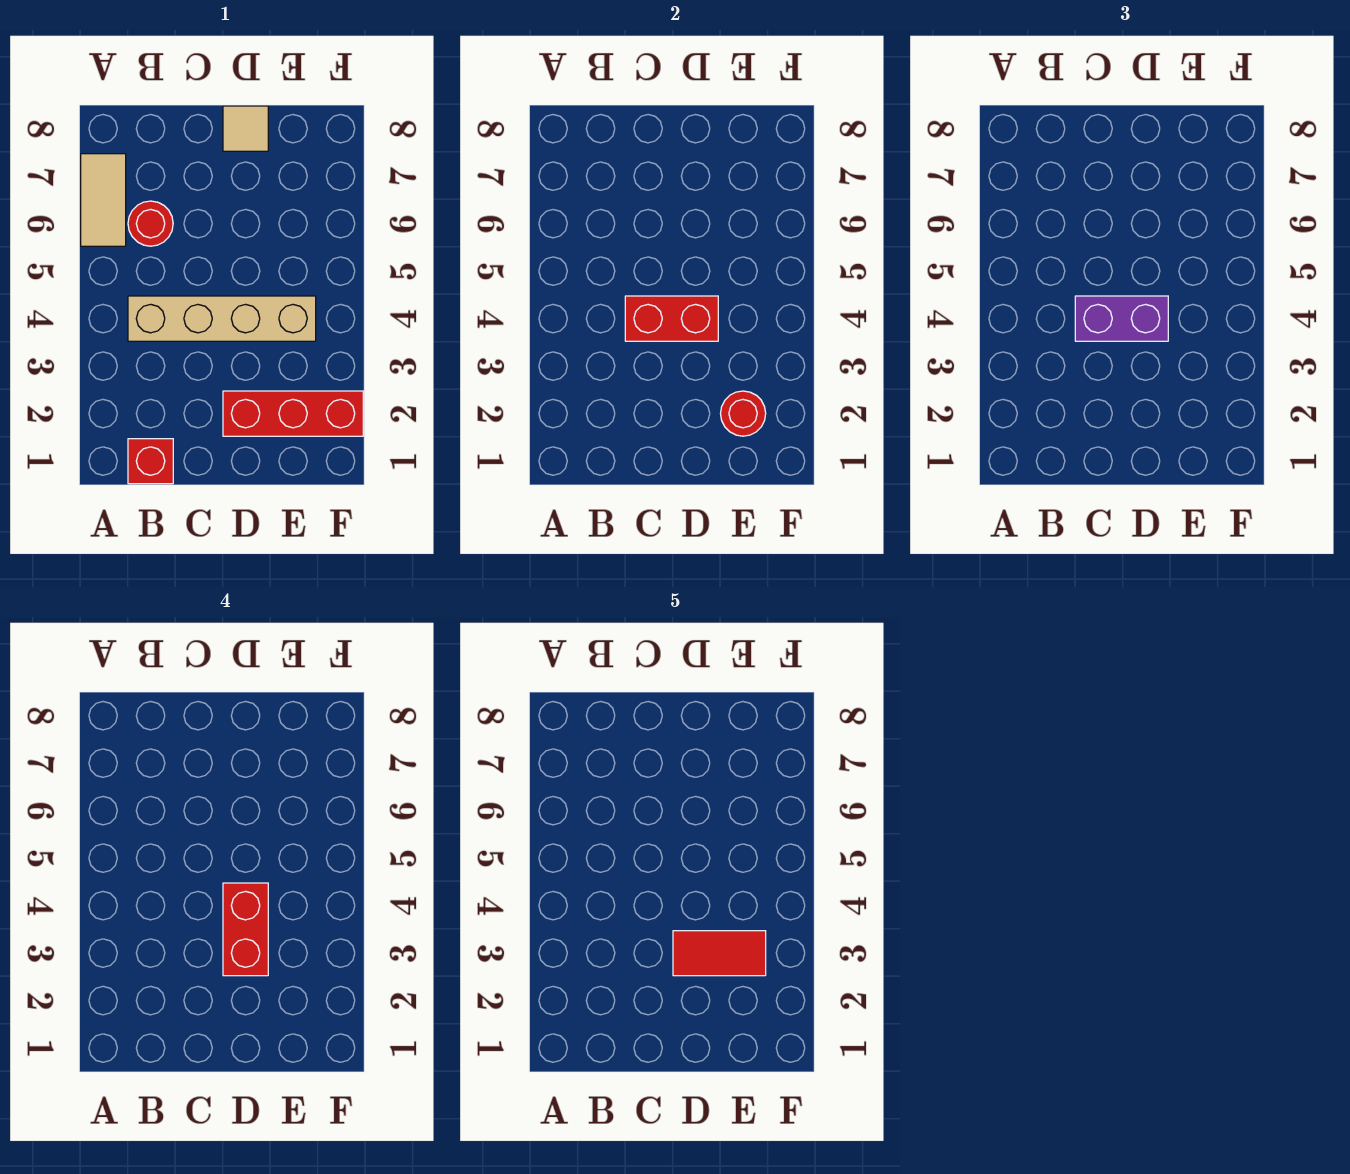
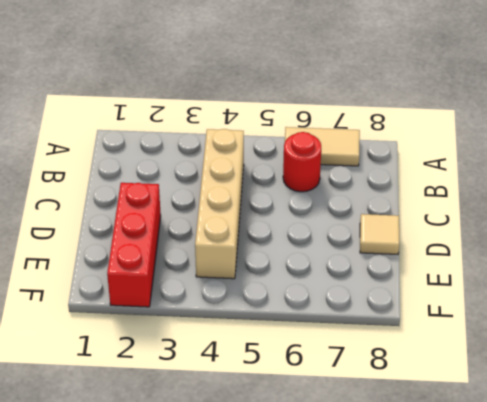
none -> red brick B1 level 1
none -> red brick C4:D4 level 2

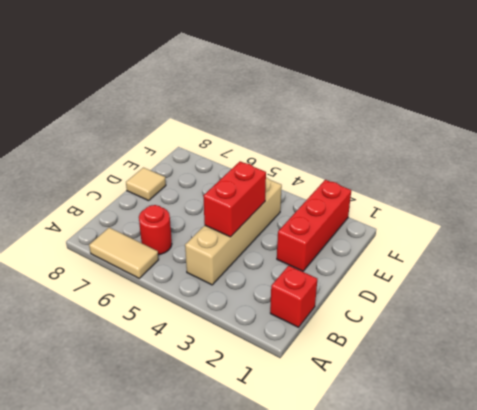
none -> red round brick E2 level 2
none -> purple brick C4:D4 level 3

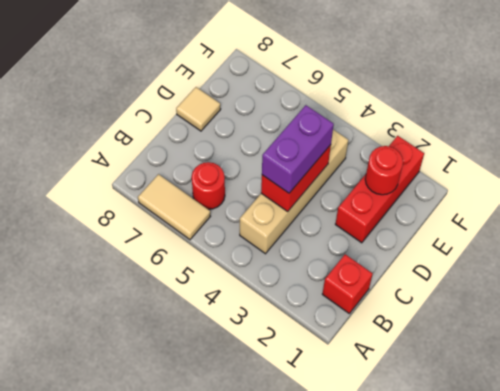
none -> red brick D3:D4 level 4
none -> red tile D3:E3 level 5

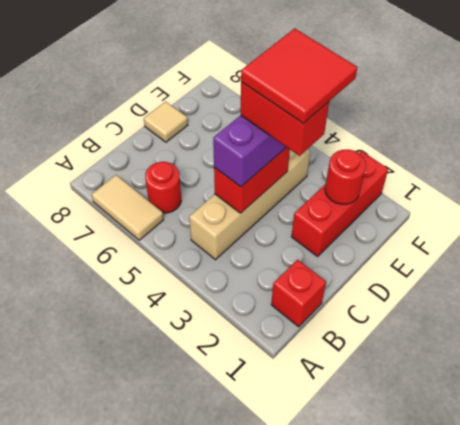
red tile D3:E4 level 5 -> red tile D3:E3 level 5

